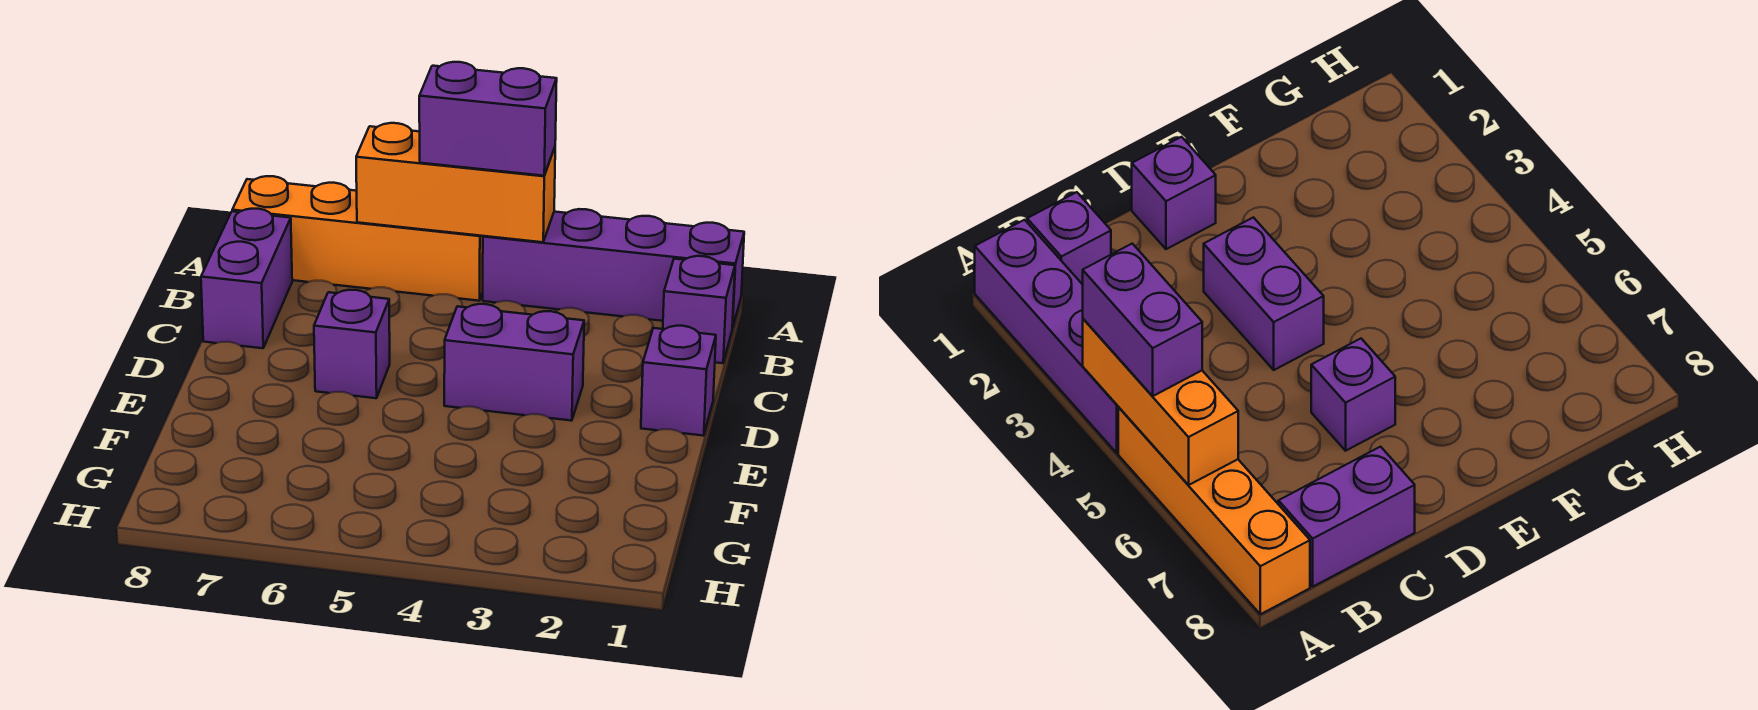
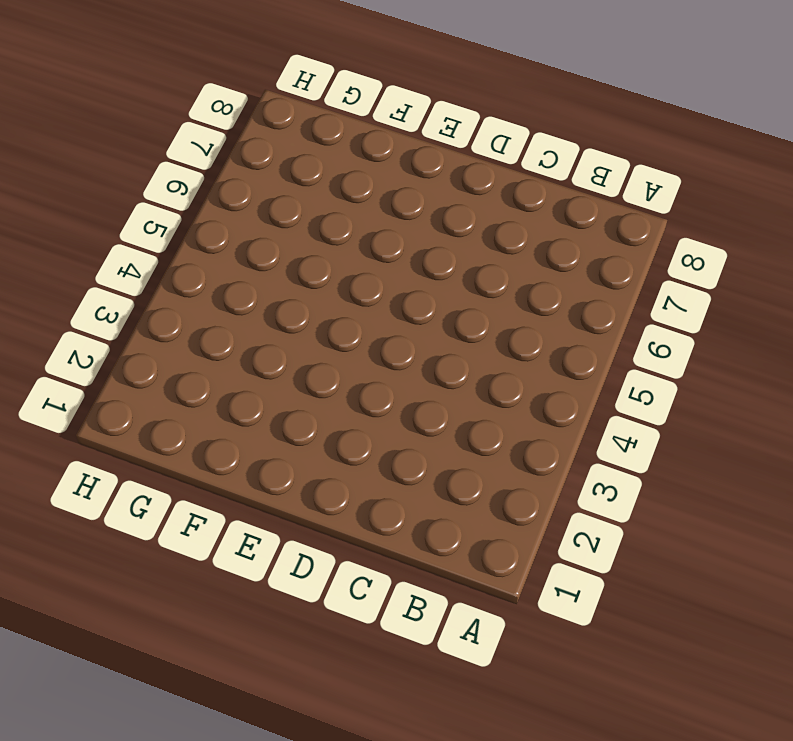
none -> purple brick A1:A4 level 1
none -> orange brick A5:A8 level 1

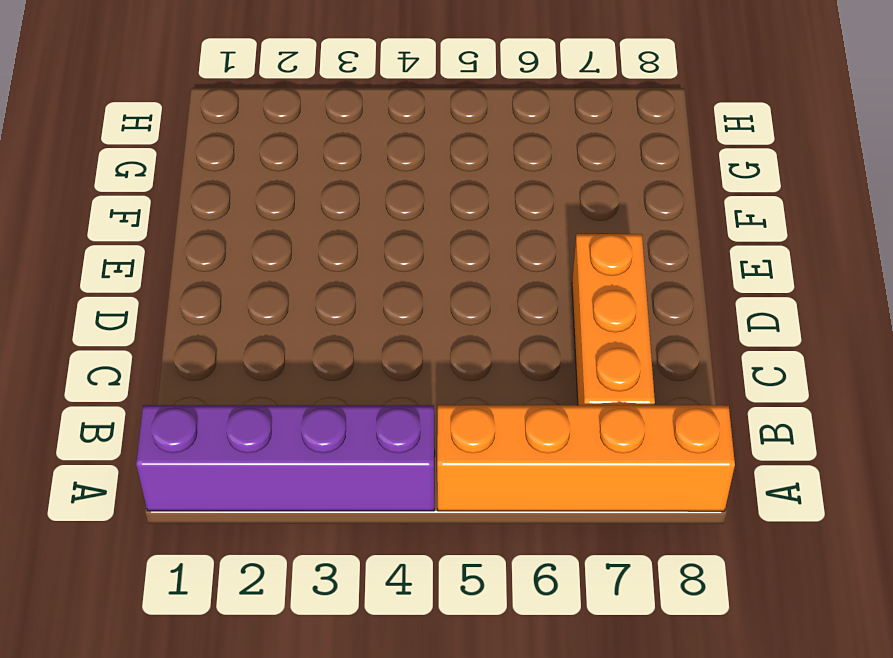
orange brick B7:D7 level 1 -> orange brick A4:A6 level 2
none -> purple brick B1 level 1
none -> purple brick B8:C8 level 1

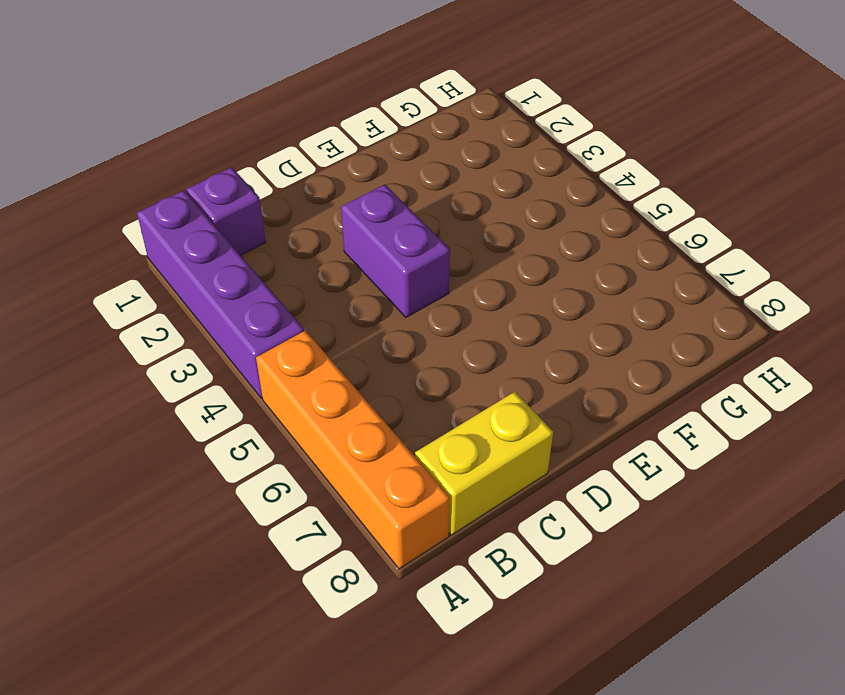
yellow brick B8:C8 level 1 -> purple brick B8:C8 level 1
none -> purple brick D1 level 1
none -> purple brick D6 level 1

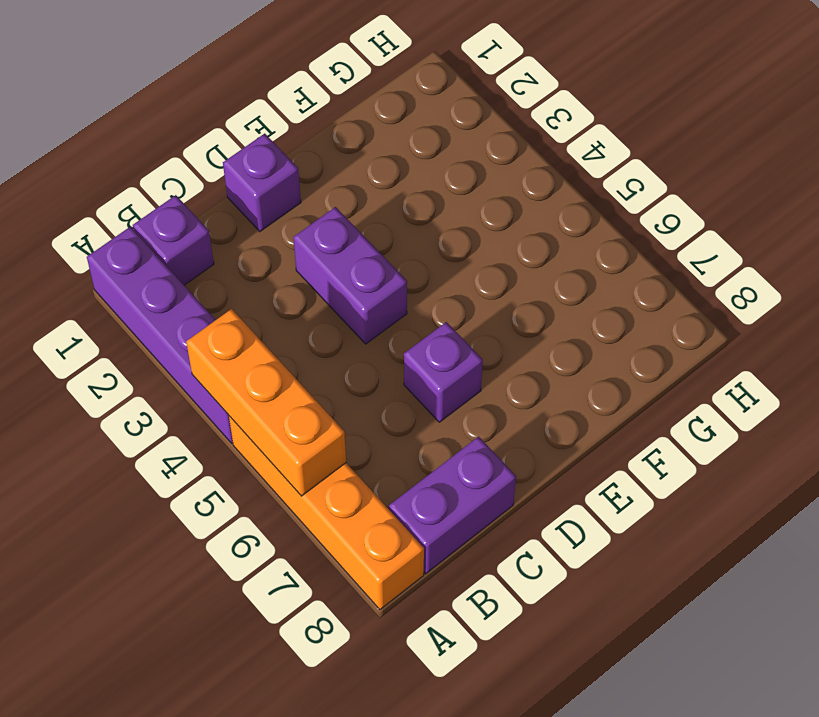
none -> purple brick A4:A5 level 3

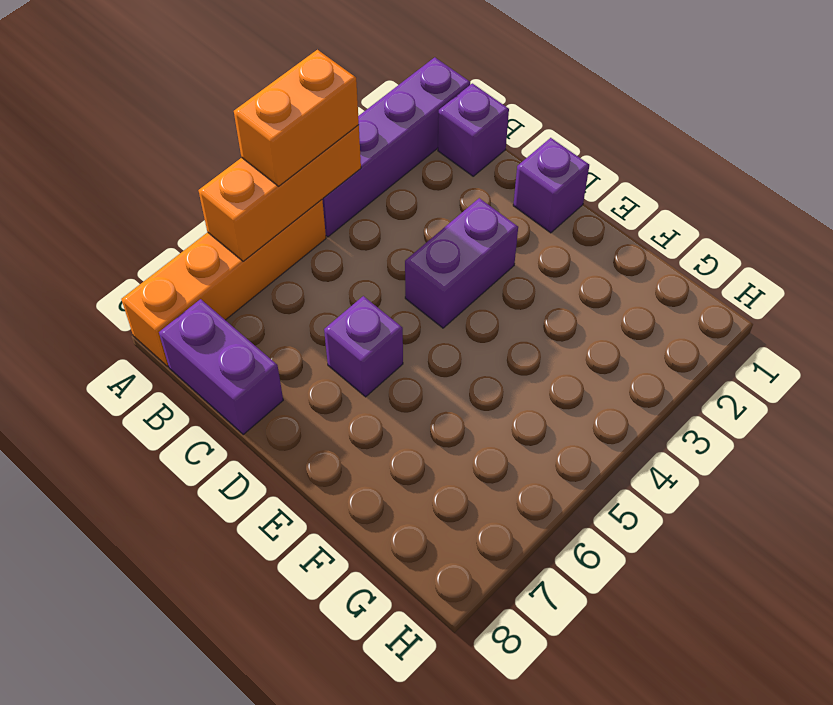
orange brick A4:A5 level 3 -> purple brick A4:A5 level 3

